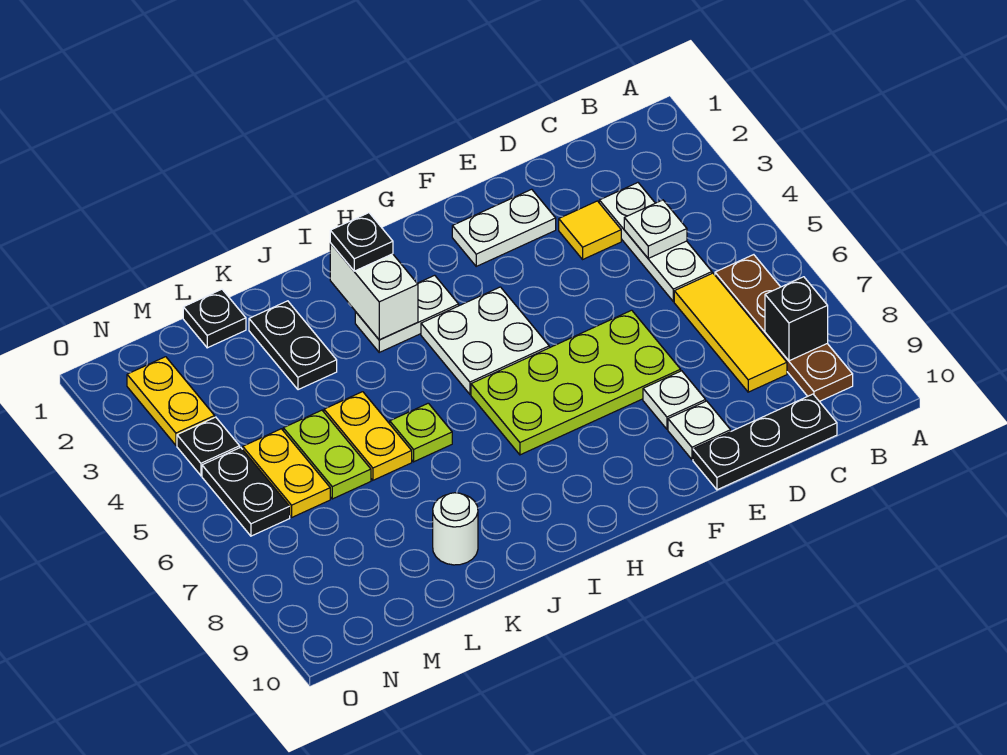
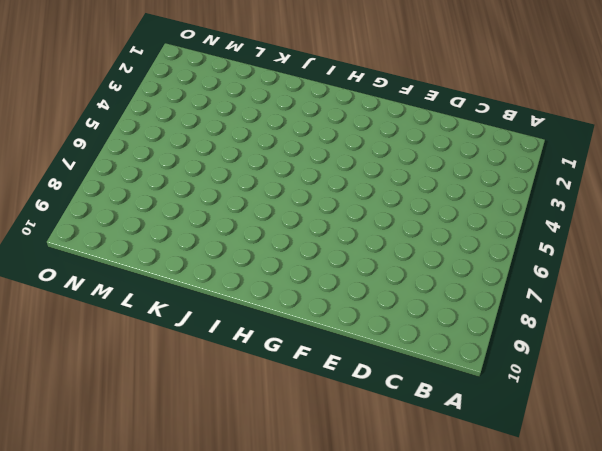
none -> brown plate B6:B9 level 1
none -> white plate C3:C5 level 1
none -> yellow tile C6:C8 level 1

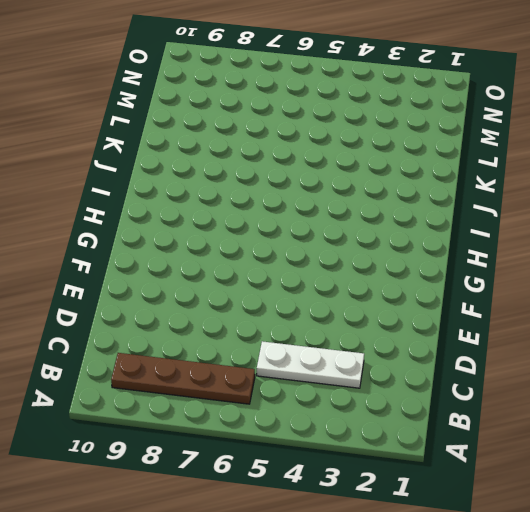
none -> yellow tile C6:C8 level 1
none -> black plate C10:E10 level 1
none -> yellow tile D3 level 1

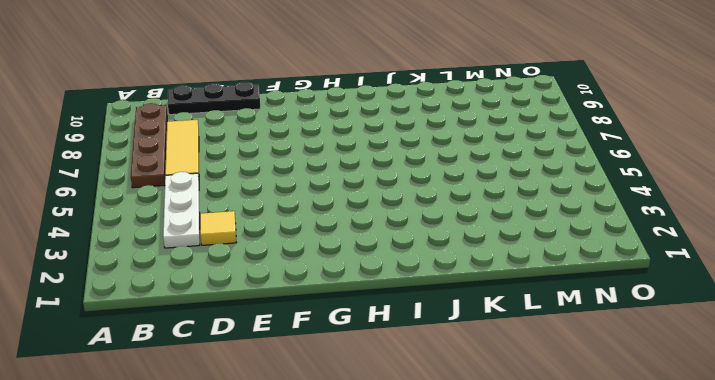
none -> white plate E2:F2 level 1
none -> lime plate E6:H7 level 1
none -> white plate E8 level 1

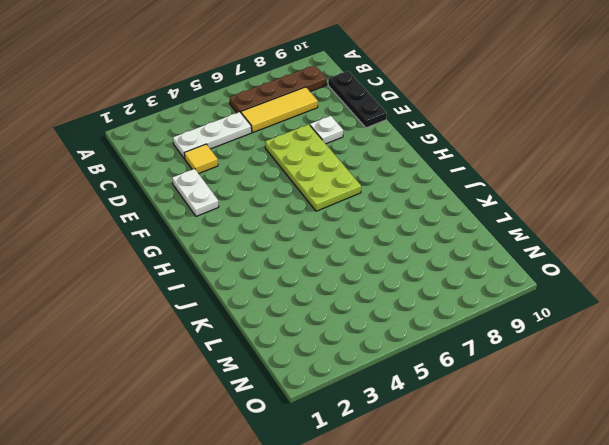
none -> white plate E9 level 1
none -> white plate G4:H5 level 1
none -> white plate H3:I3 level 1

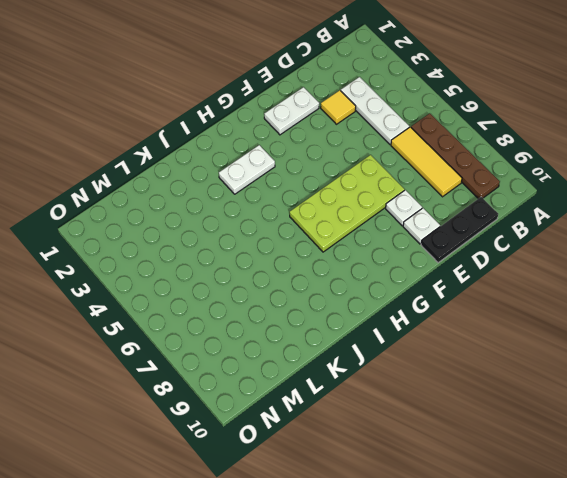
none -> white plate G4:H5 level 1
none -> lime plate J6 level 1
none -> black plate K2:K3 level 1

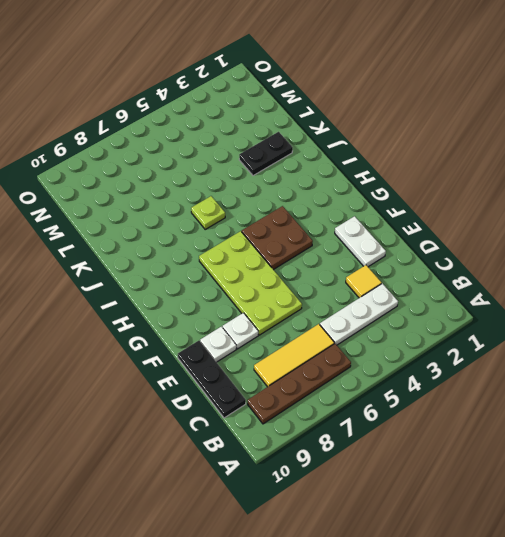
brown plate G4:H5 level 1 -> white plate G4:H5 level 1
none -> white plate H3:I3 level 1
none -> yellow plate K5:K6 level 1
none -> white round brick K9 level 1

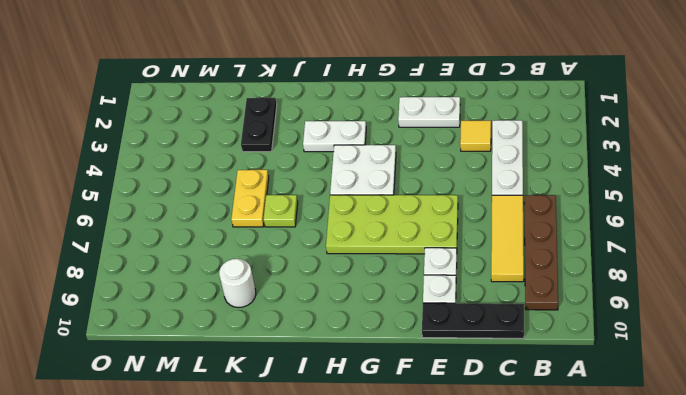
none -> black plate L1 level 1
none -> lime plate L5:L6 level 1
none -> yellow plate M5:M6 level 1

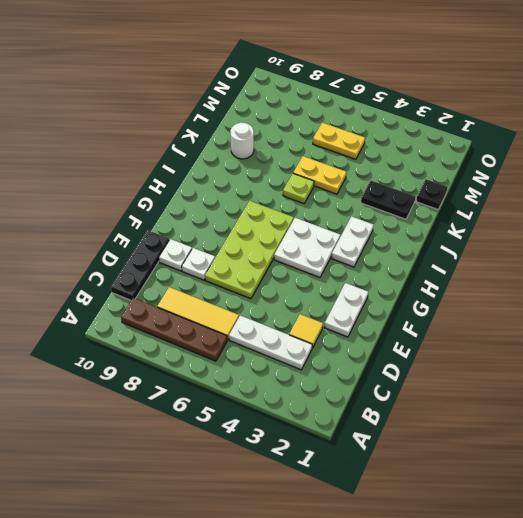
none -> lime plate L5:L6 level 1
none -> yellow plate N2:N3 level 1
none -> black plate N4 level 1

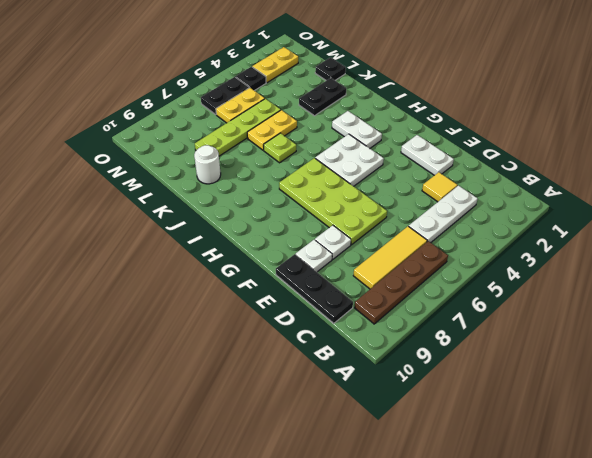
lime plate L5:L8 level 1 -> lime plate L5:L6 level 1
none -> black brick B8 level 2
none -> white plate C4 level 2
none -> white brick I2:I3 level 2

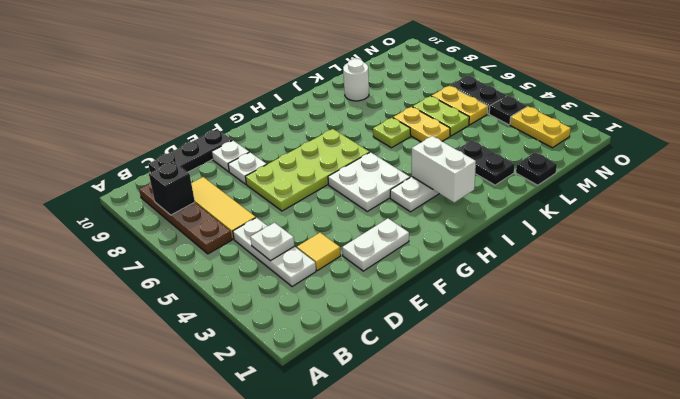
none -> black plate I2 level 3

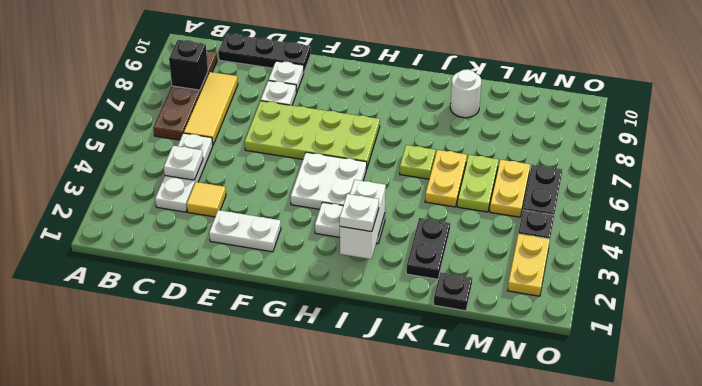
white plate I2 level 3 -> black plate I2 level 3

